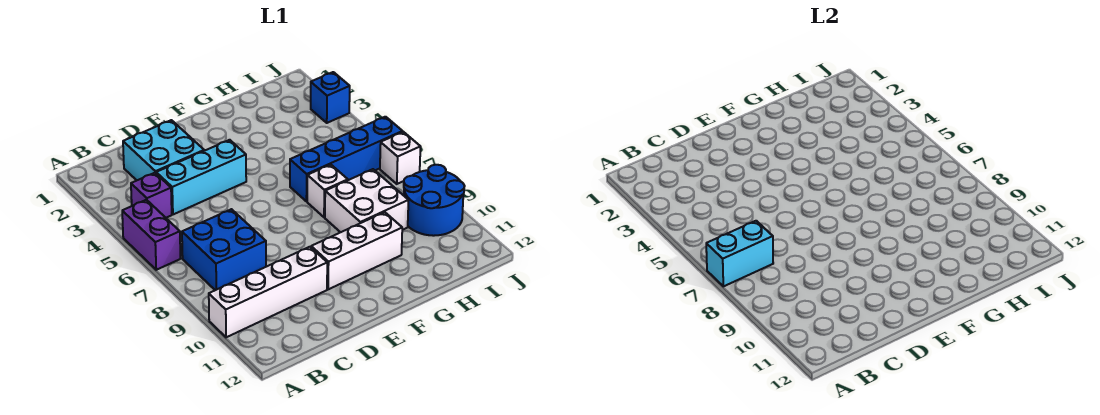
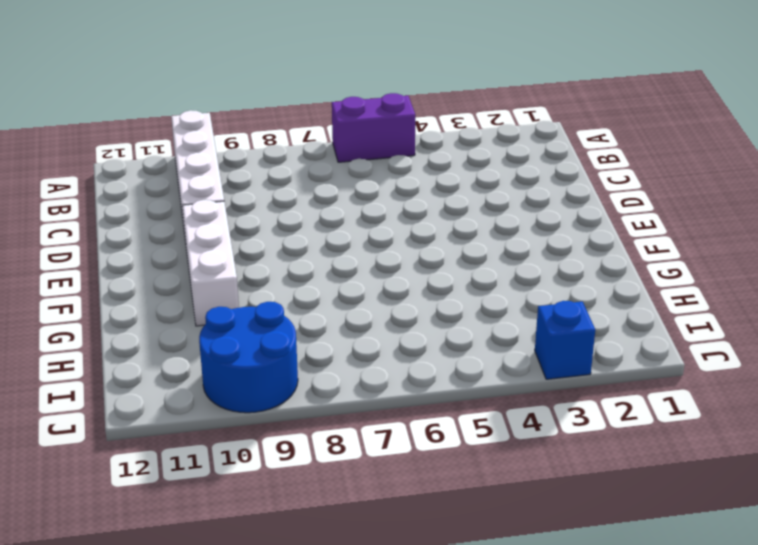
none -> purple brick B4 level 1
none -> blue brick B7:C8 level 1
none -> cyan brick C2:D3 level 1

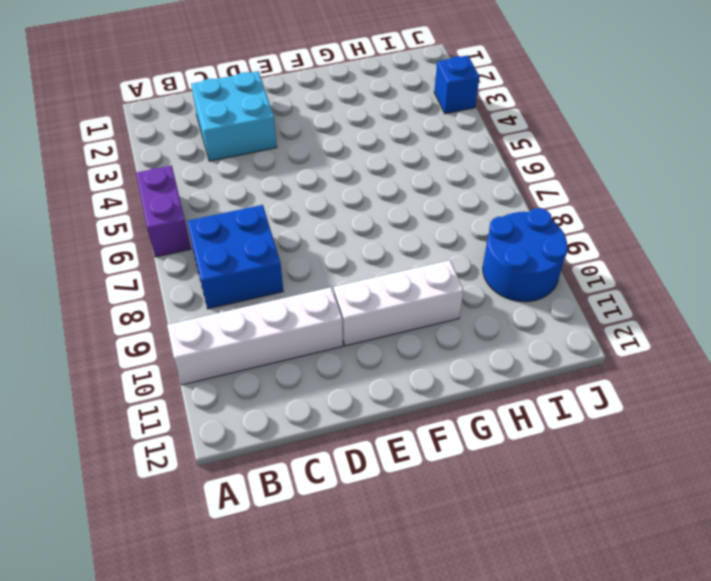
none -> purple brick B4 level 1
none -> cyan brick C4:E4 level 1
none -> blue brick G6:J6 level 1

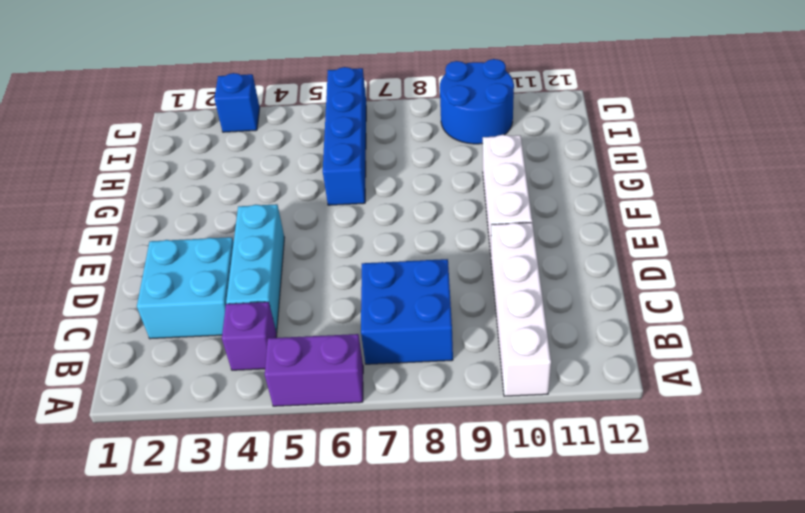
none -> white brick G7 level 1
none -> white brick G8:H9 level 1
none -> white brick J7 level 1

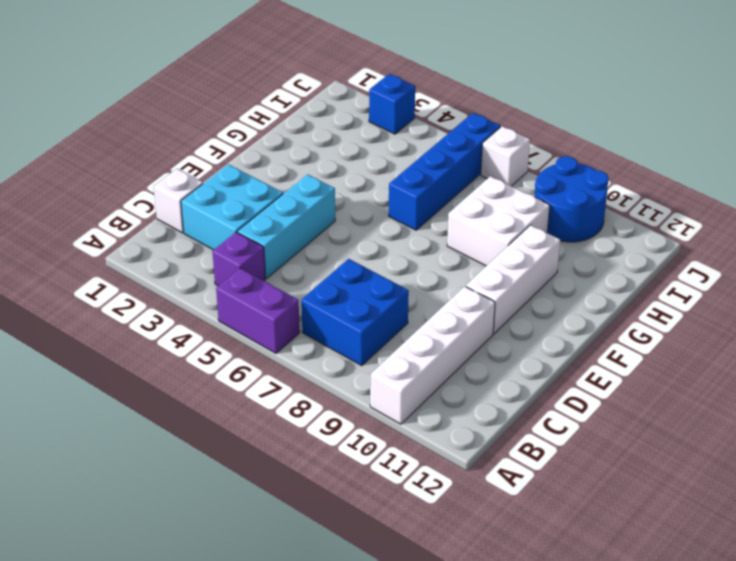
white brick C1 level 1 -> white brick G7 level 1
none -> cyan brick A7:B7 level 2

